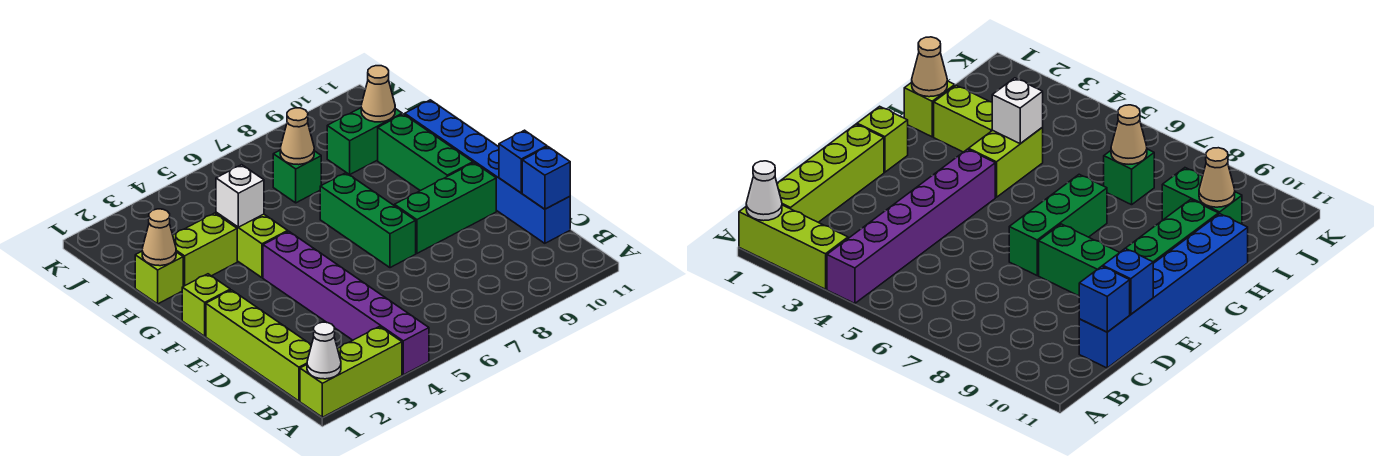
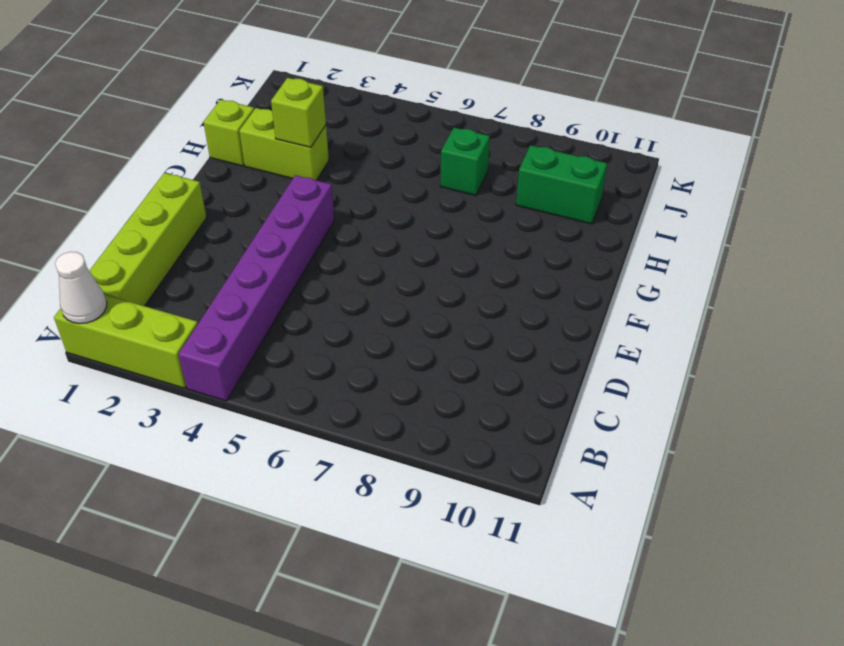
lime brick H3 level 2 -> lime brick F1 level 1
none -> blue brick C11:H11 level 1
none -> green brick E7:G7 level 1
none -> green brick E8:E10 level 1

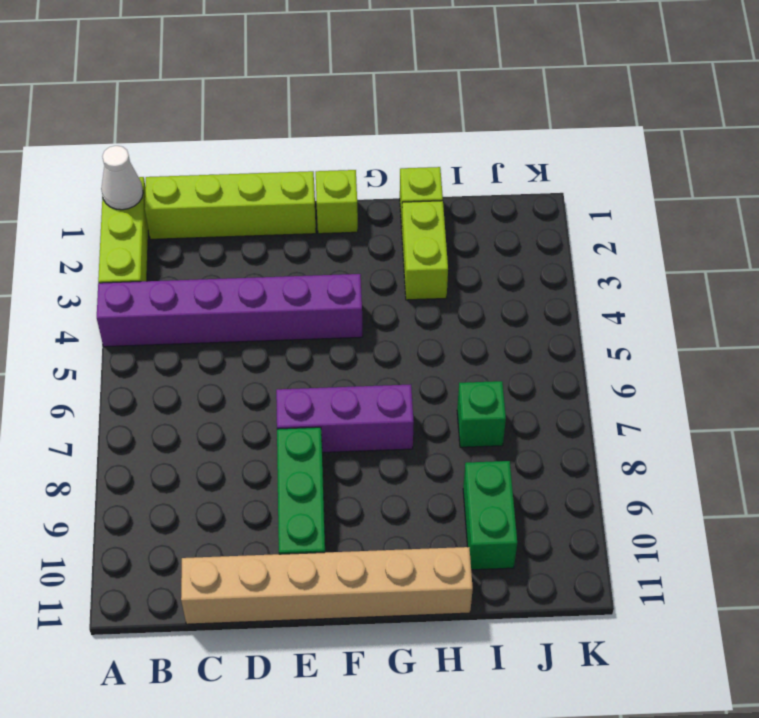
tan brick C11:H11 level 1 -> blue brick C11:H11 level 1
purple brick E7:G7 level 1 -> green brick E7:G7 level 1
none -> green brick F10:H10 level 1
none -> lime brick G4:H4 level 1
none -> blue brick C11 level 2

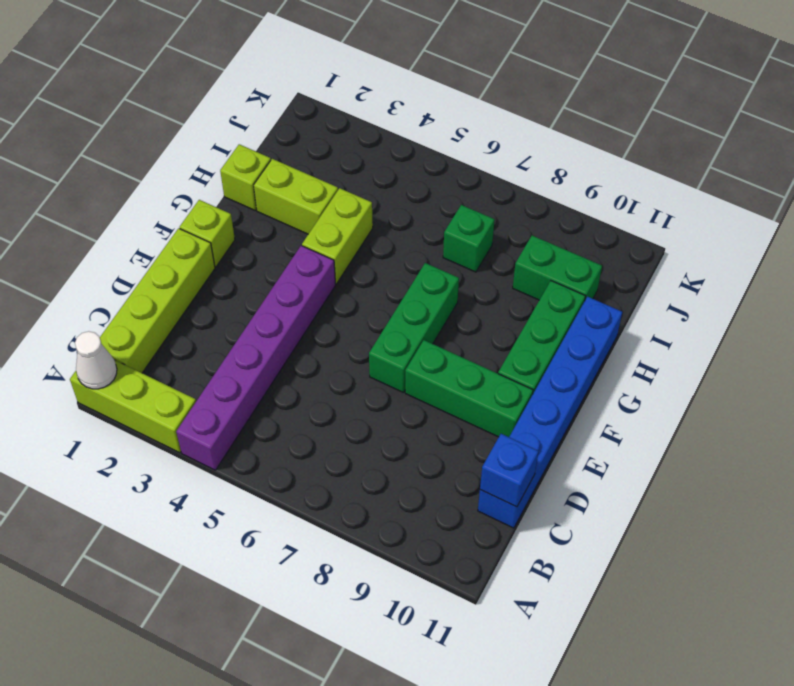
none -> blue brick D11 level 2
none -> tan cone H1 level 2
none -> white brick H4 level 2

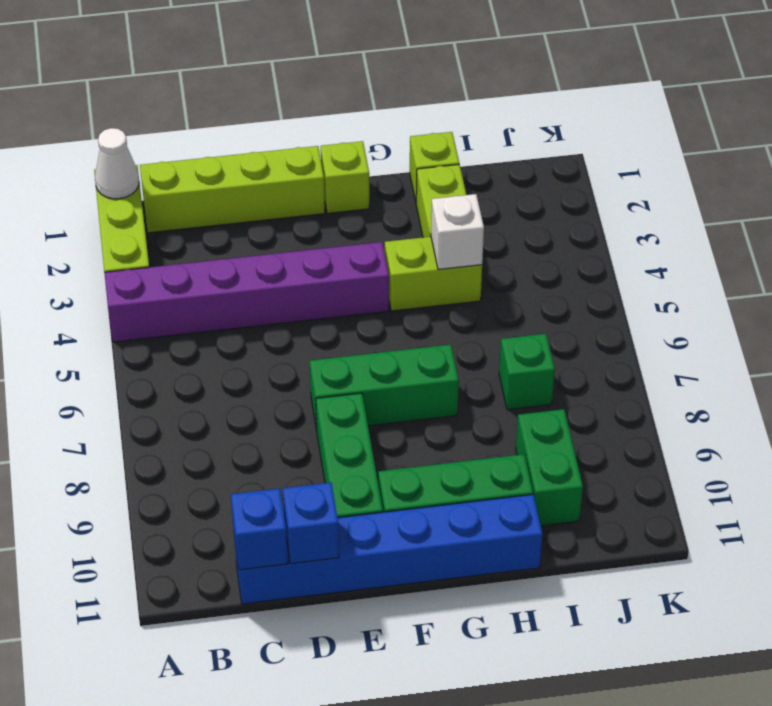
none -> tan cone H1 level 2
none -> tan cone I7 level 2
none -> tan cone I10 level 2

